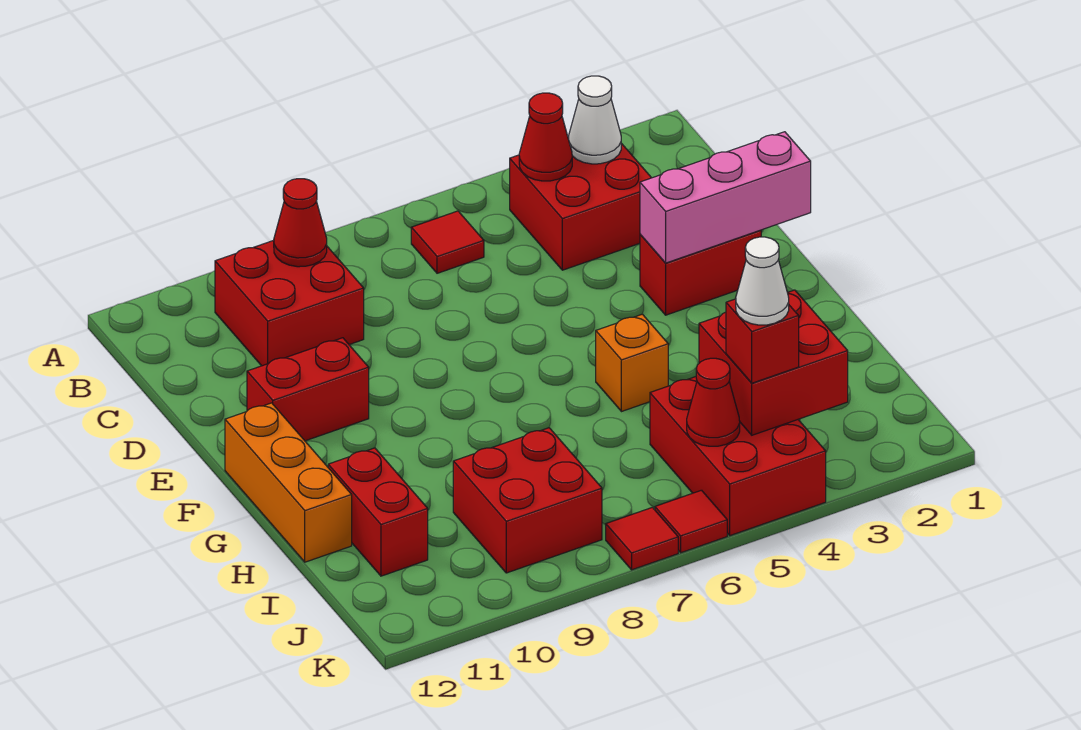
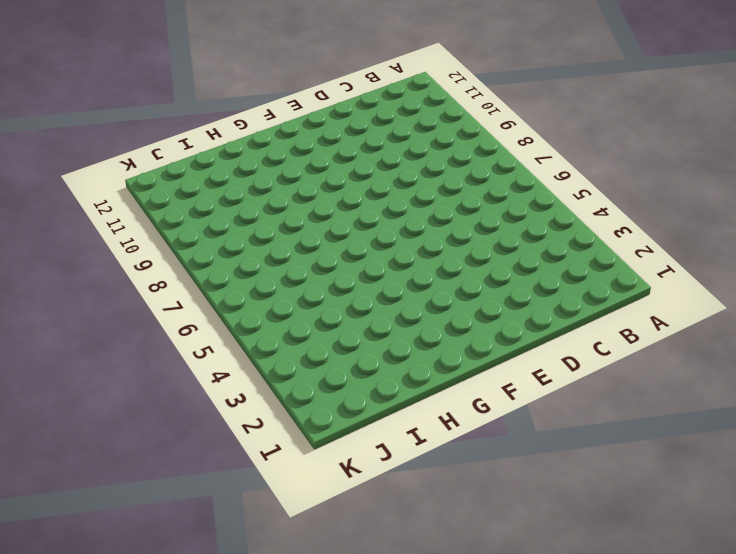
none -> red brick B3:C4 level 1
none -> red tile B6 level 1
none -> red brick B9:C10 level 1

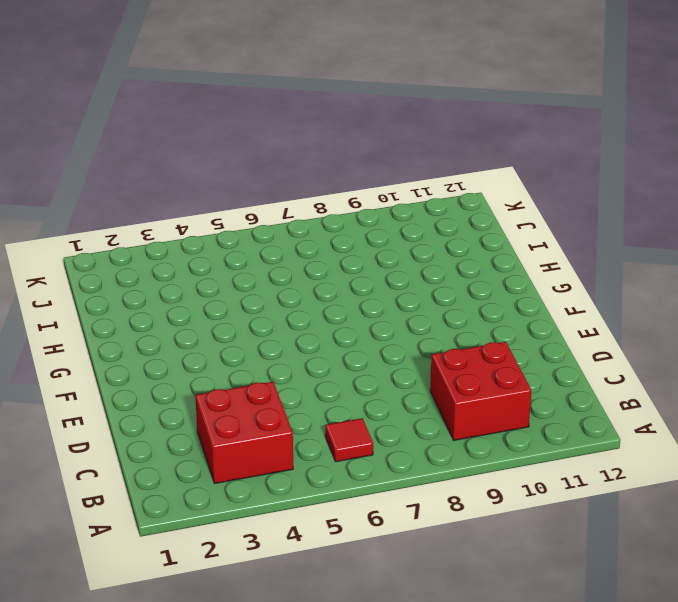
none -> red brick E2:E3 level 1
none -> red brick E10:E11 level 1
none -> orange brick F12:H12 level 1

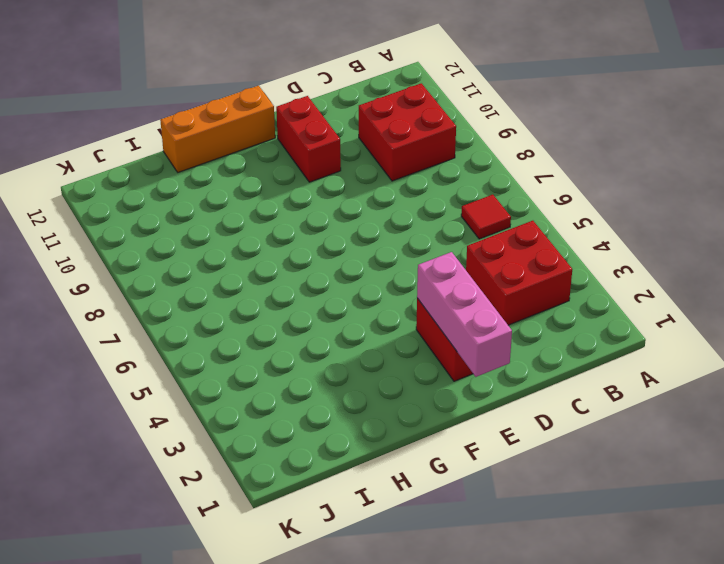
none -> orange brick G5 level 1
none -> red brick H11:I11 level 1
none -> red brick I4:K5 level 1

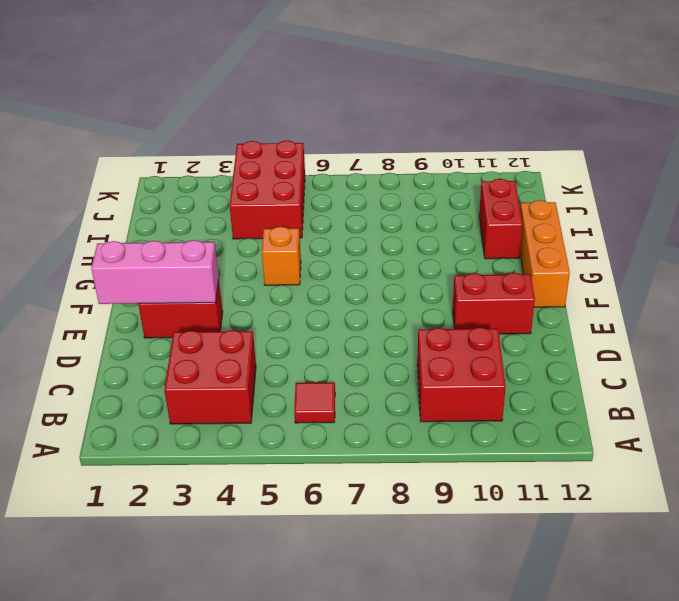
none -> red brick I8:J9 level 1
none -> red tile K6 level 1
none -> red tile K7 level 1

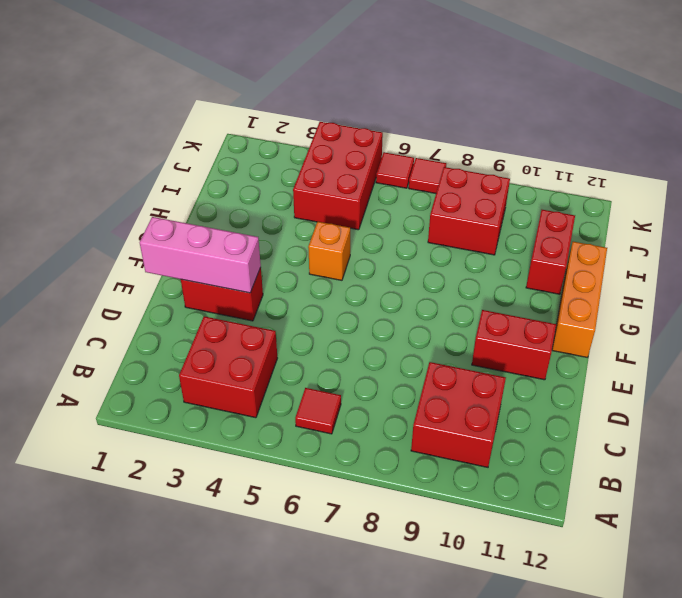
none -> white cone B3 level 2
none -> red cone B4 level 2
none -> red cone B9 level 2

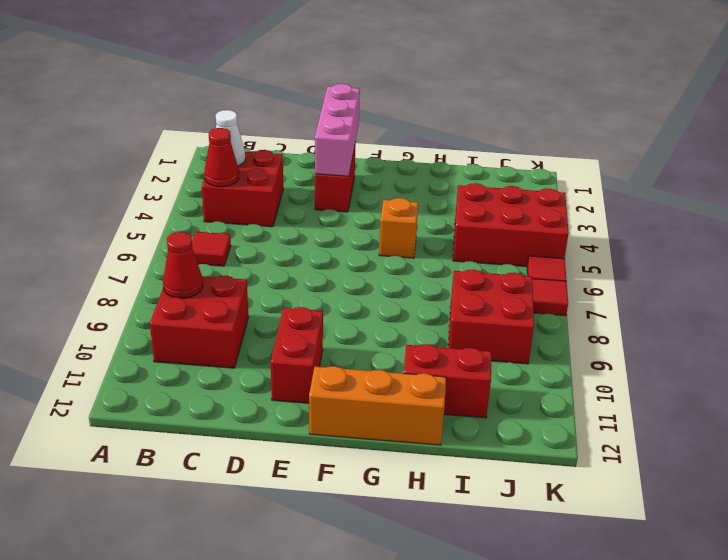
none -> red brick I3:J4 level 2
none -> red cone J5 level 2
none -> red brick J4 level 3

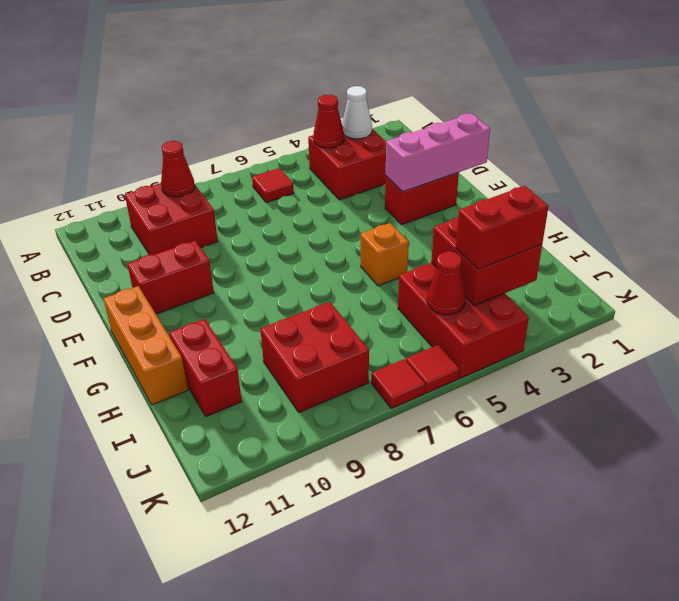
red brick J3:J4 level 3 -> red brick J4 level 3
none -> white cone J4 level 4

